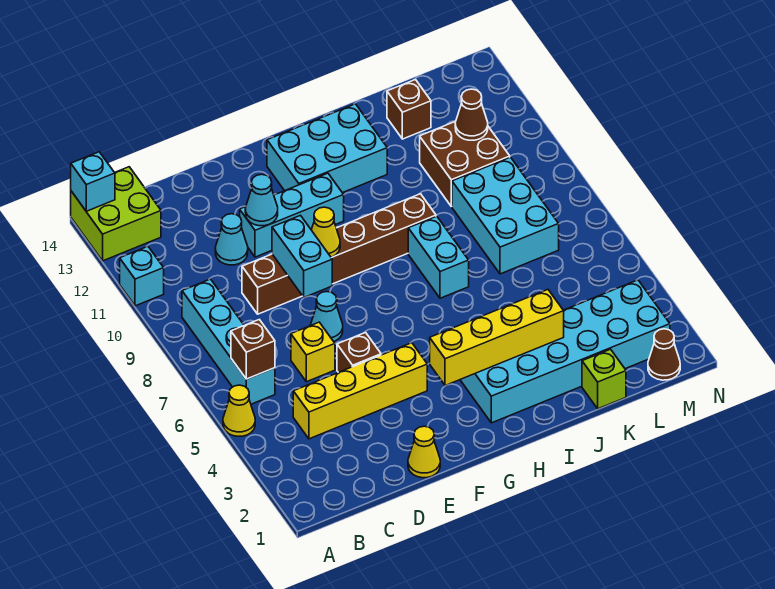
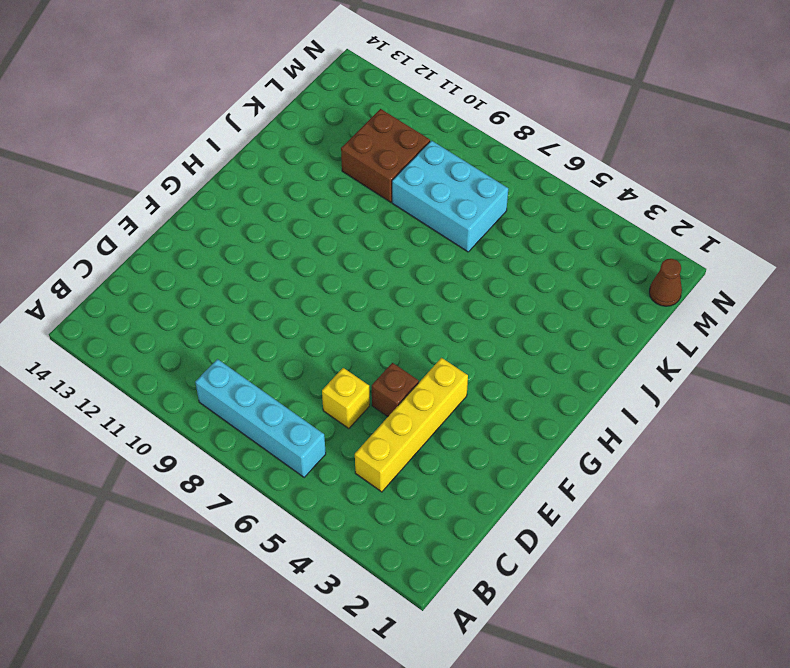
none -> yellow cone A5 level 1
none -> cyan brick A11 level 1
none -> lime brick A13:B14 level 1

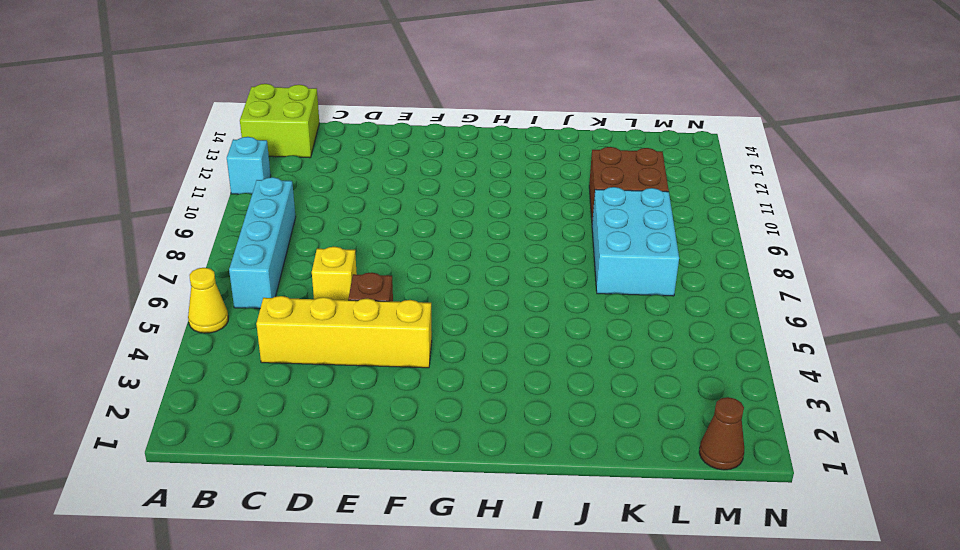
none -> brown brick D9:I9 level 1
none -> cyan cone D11 level 1
none -> yellow cone E1 level 1

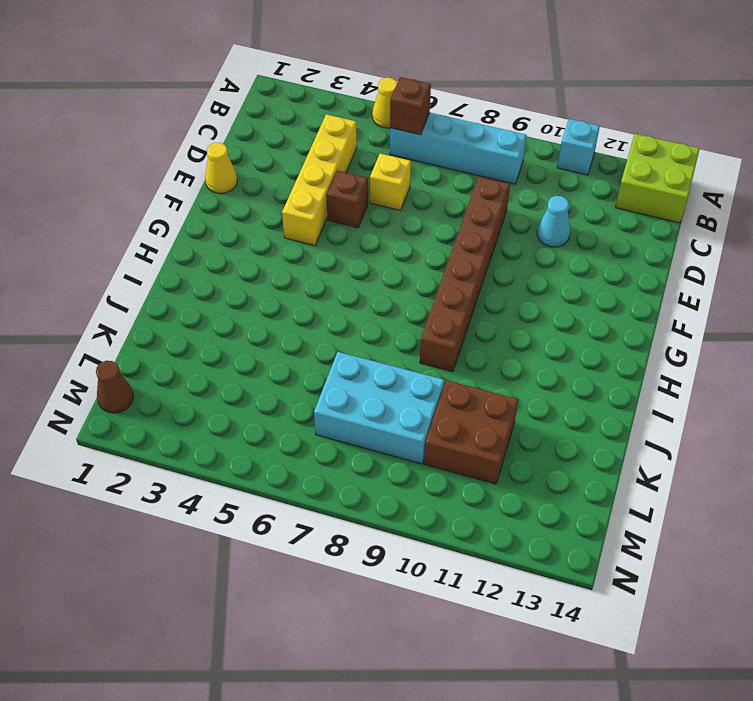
none -> cyan cone E7 level 1
none -> cyan brick E11:G11 level 1
none -> cyan brick G12:I13 level 1

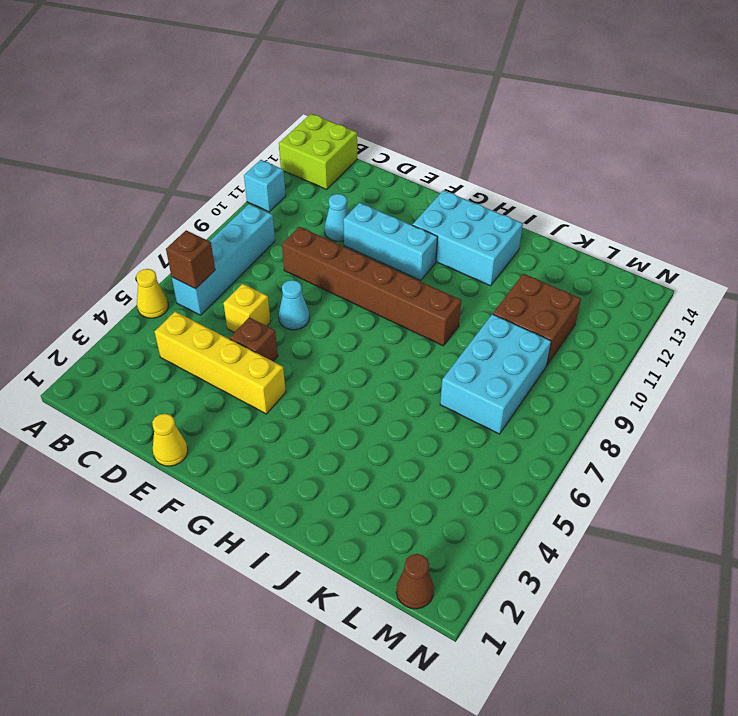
none -> cyan brick H2:M3 level 1
none -> cyan brick I7:I8 level 1
none -> lime brick K1 level 1

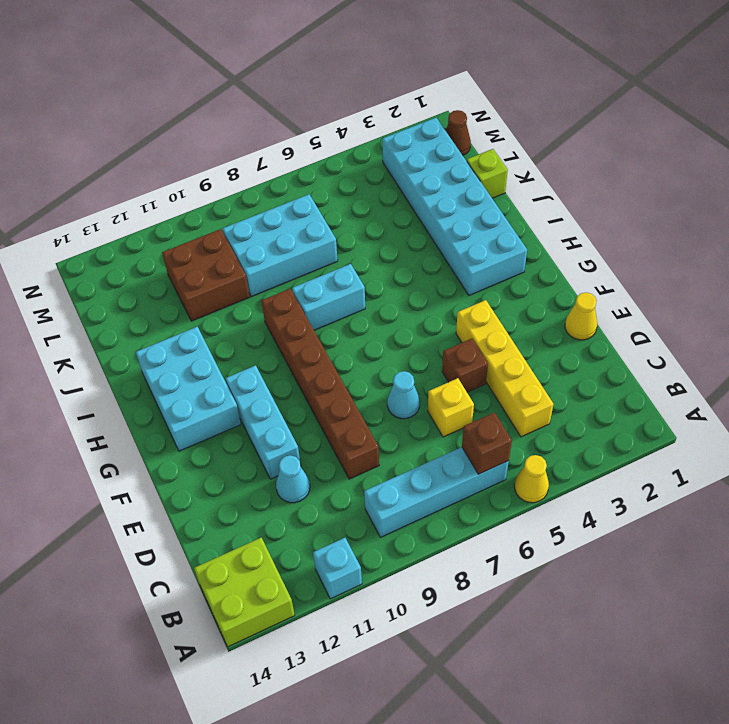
none -> brown brick K13 level 1
none -> cyan brick A14 level 2
none -> cyan brick E8:E9 level 2

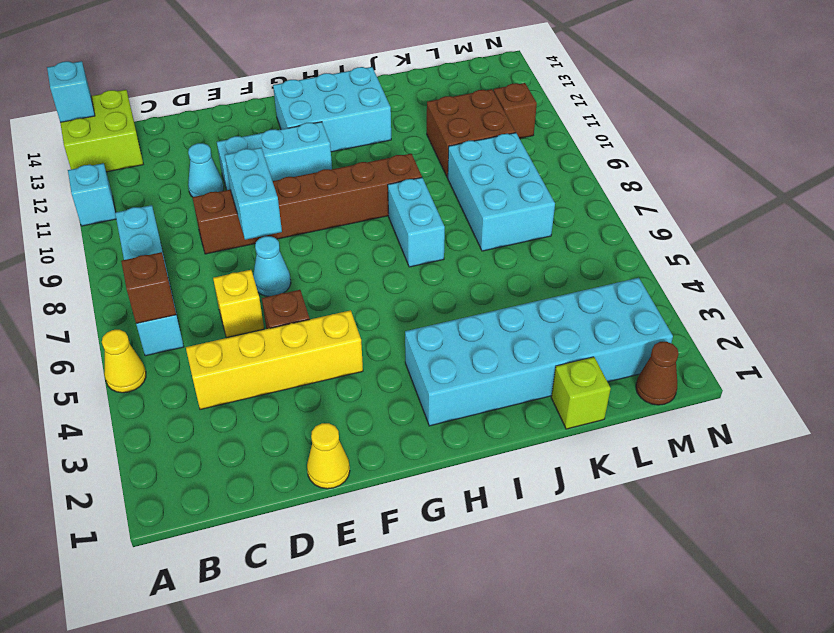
brown brick M11 level 1 -> brown brick K13 level 1
none -> cyan cone E11 level 2
none -> yellow cone F9 level 2
none -> yellow brick G3:J3 level 2

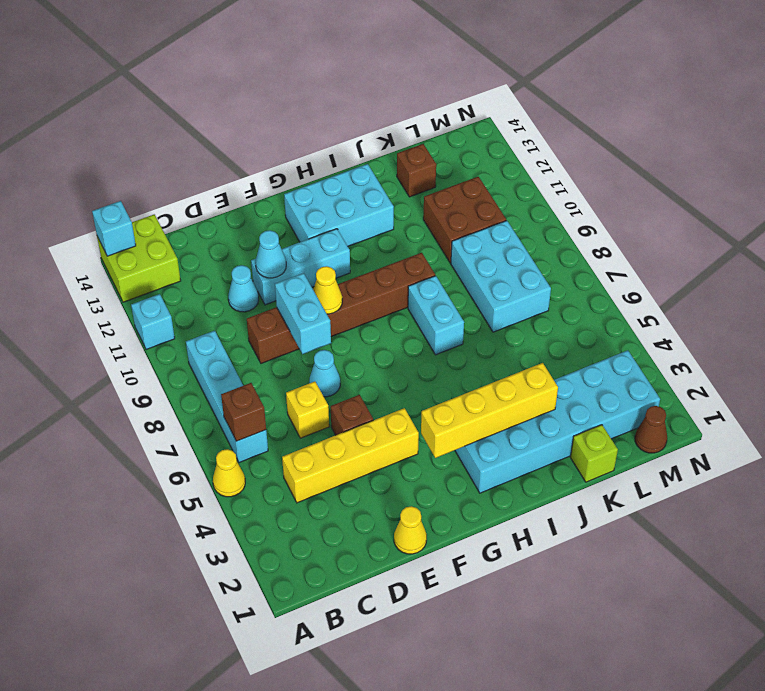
none -> brown cone L11 level 2

